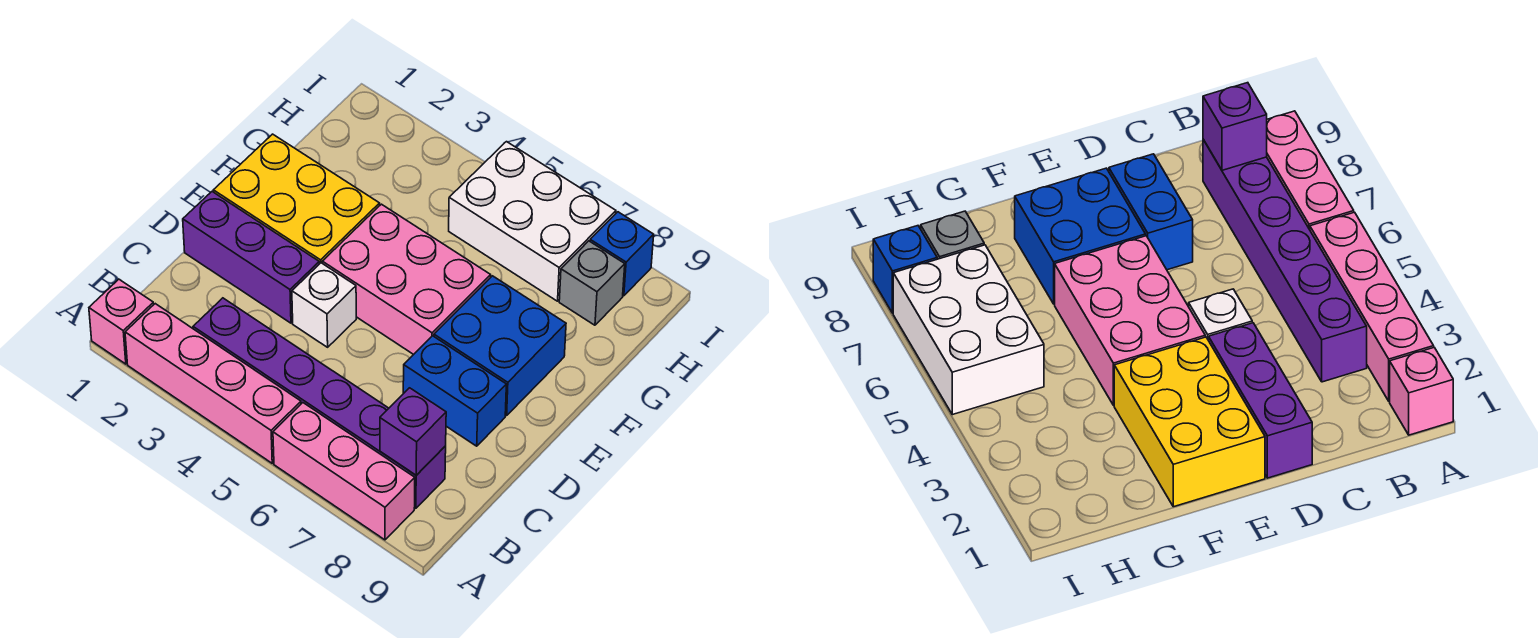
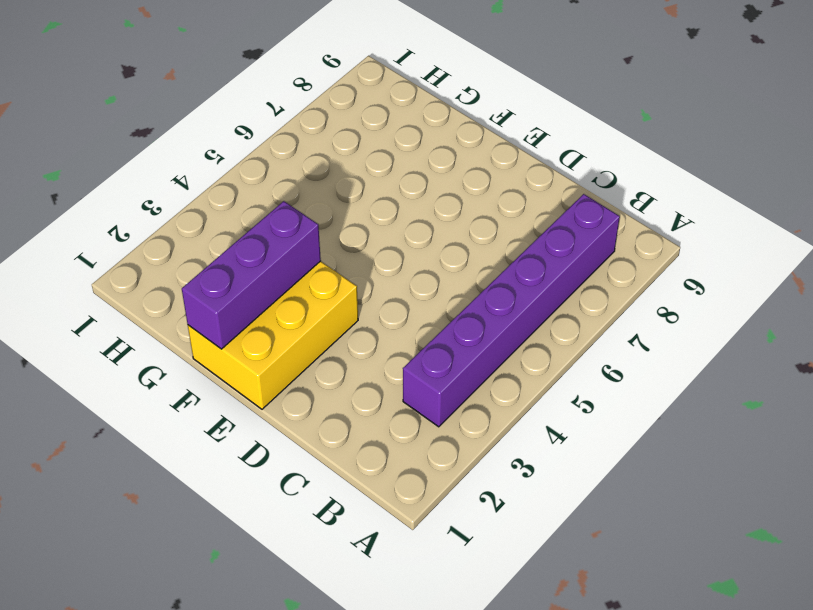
purple brick F1:F3 level 2 -> purple brick D1:D3 level 1
none -> pink brick A1 level 1
none -> pink brick A2:A5 level 1
none -> pink brick A6:A8 level 1

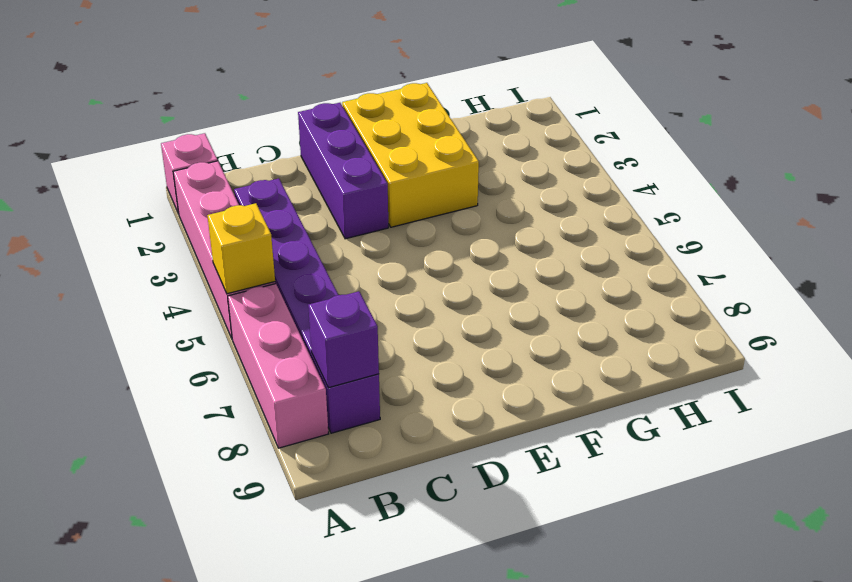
yellow brick A5 level 2 -> none
none -> white brick D4 level 1
none -> blue brick D7:D8 level 1
none -> pink brick E4:F6 level 1

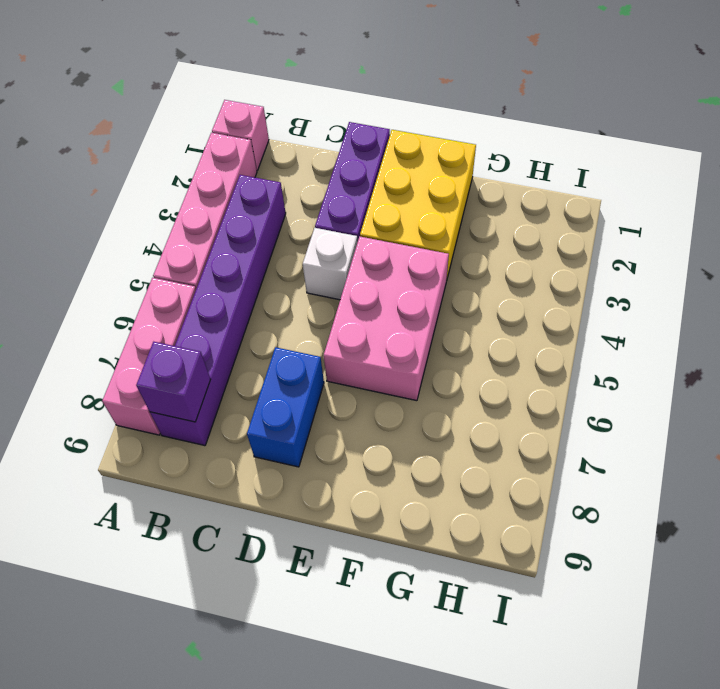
none -> blue brick E7:F8 level 1
none -> white brick H5:I7 level 1
none -> grey brick H8 level 1

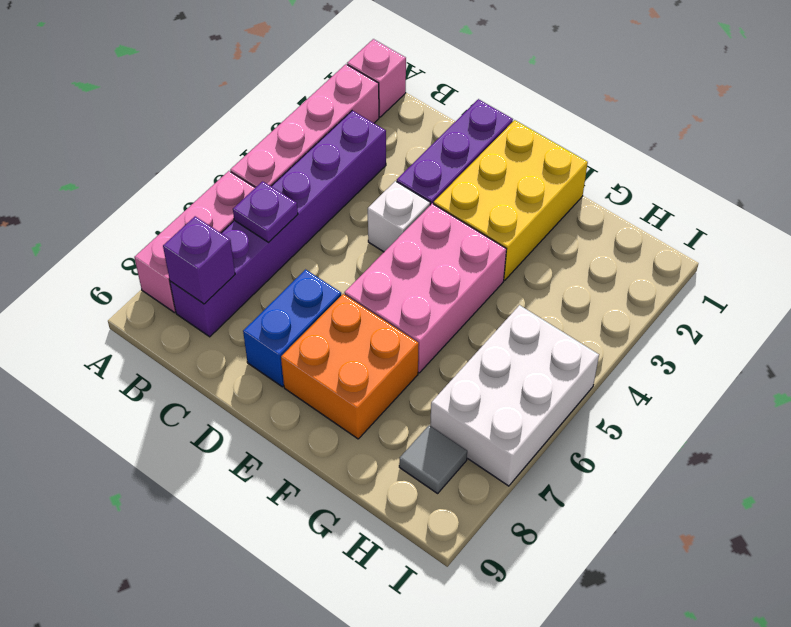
purple plate B6 level 2 -> none
orange brick E7:F8 level 1 -> blue brick E7:F8 level 1
grey tile H8 level 1 -> grey brick H8 level 1
none -> blue brick I8 level 1

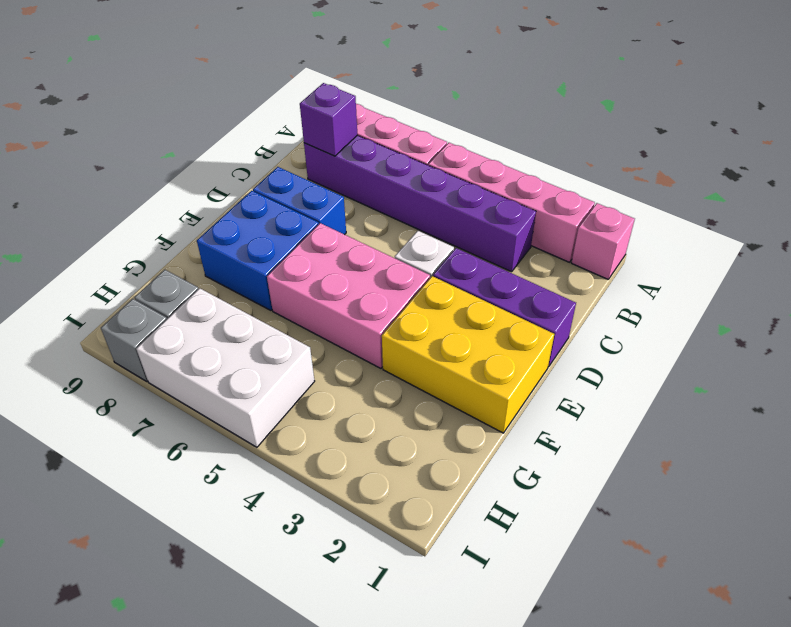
grey brick I8 level 1 -> blue brick I8 level 1

